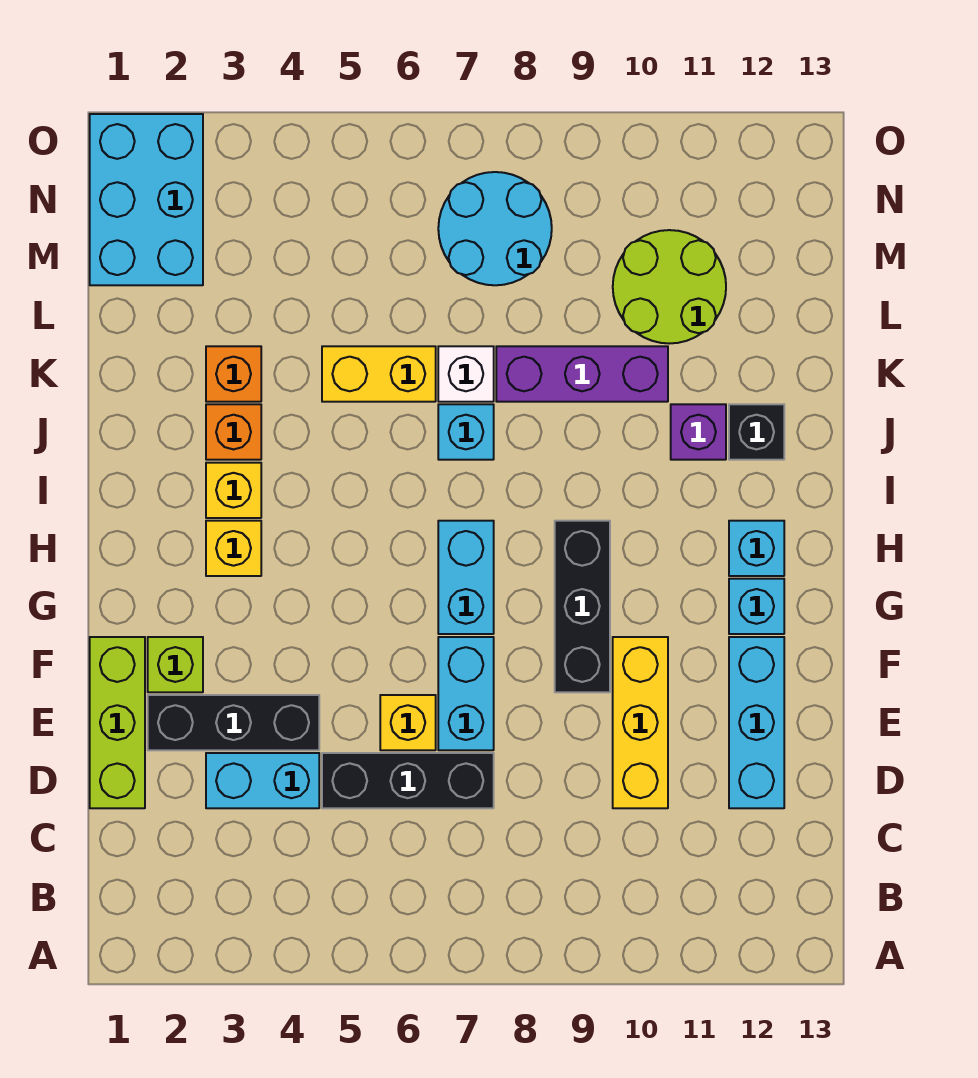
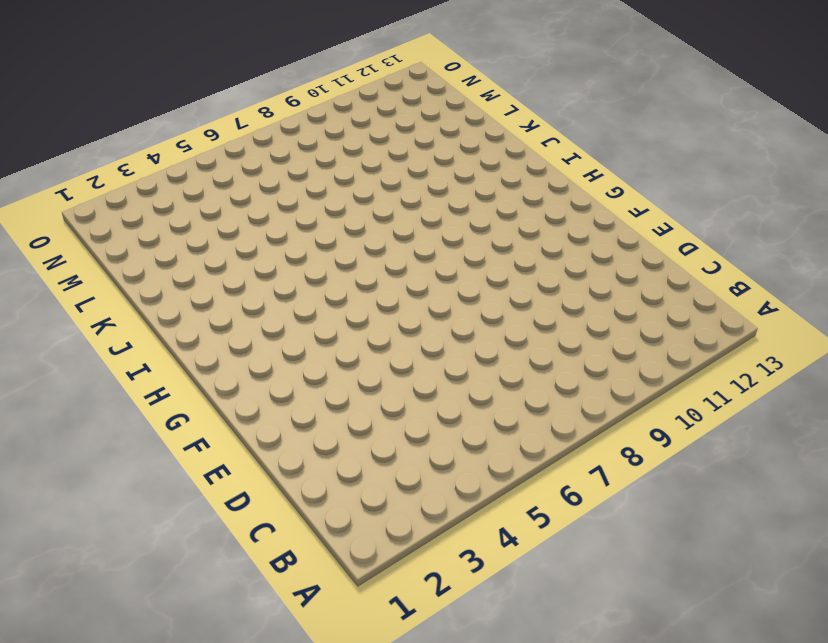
none -> lime brick D1:F1 level 1
none -> cyan brick D3:D4 level 1
none -> black brick D5:D7 level 1

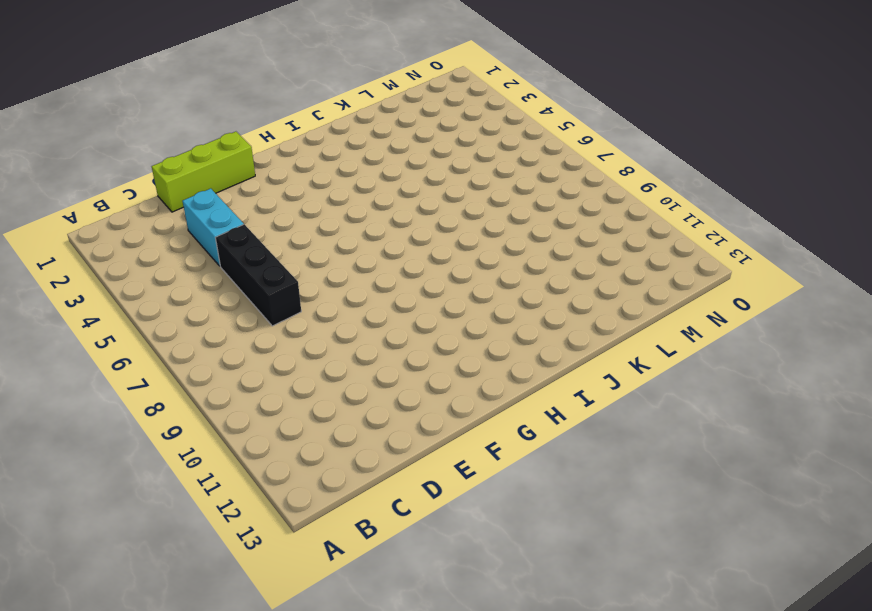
none -> yellow brick D10:F10 level 1
none -> cyan brick D12:F12 level 1
none -> black brick E2:E4 level 1

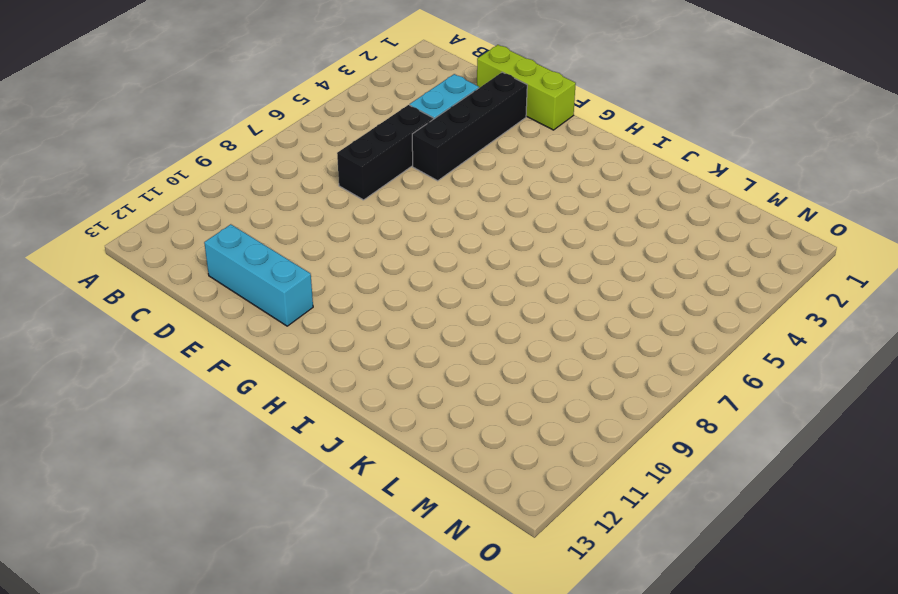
black brick E2:E5 level 1 -> black brick E2:E4 level 1
none -> yellow brick D10:F10 level 1
none -> yellow brick E6 level 1
none -> cyan brick E7:F7 level 1

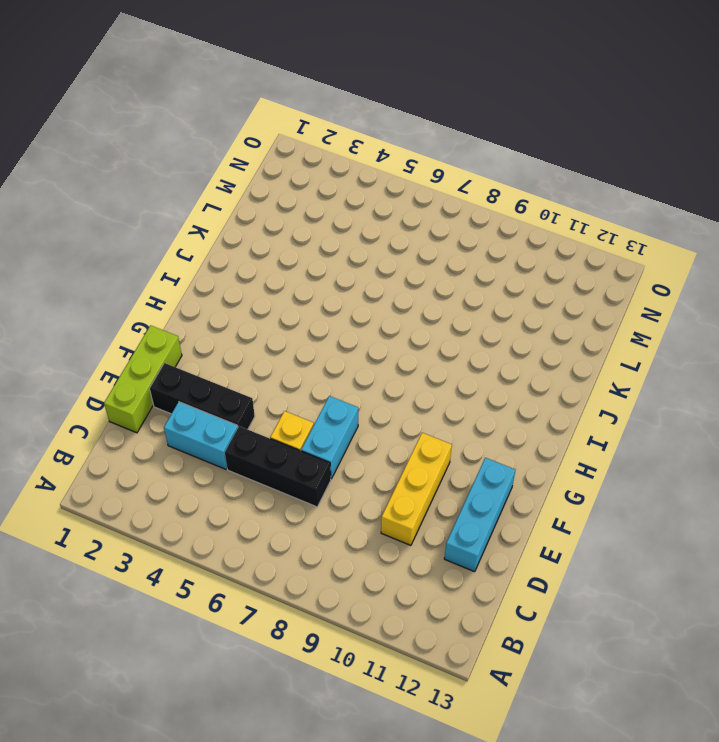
none -> lime brick F2 level 1
none -> black brick F9:H9 level 1
none -> cyan brick G7:H7 level 1

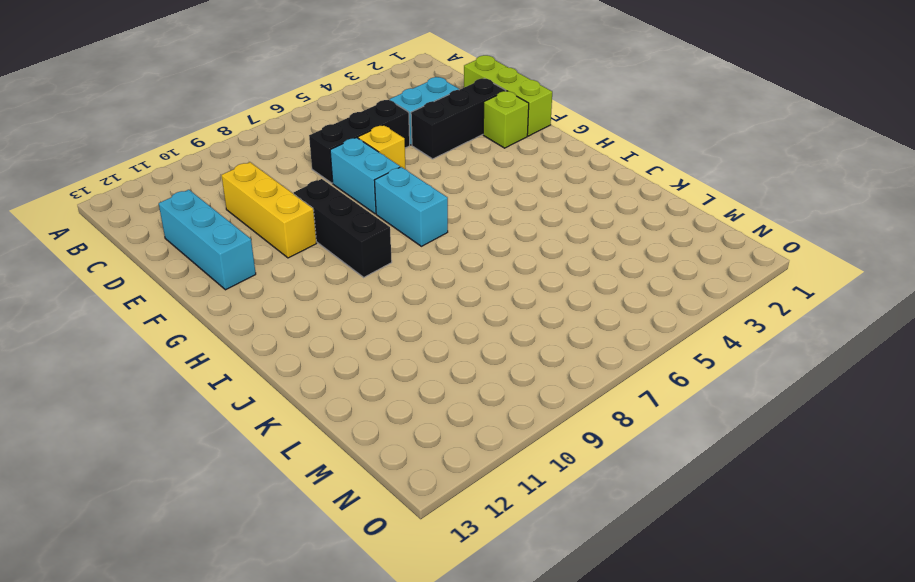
none -> cyan brick G12 level 1
none -> yellow brick H3 level 1
none -> cyan brick H12 level 1

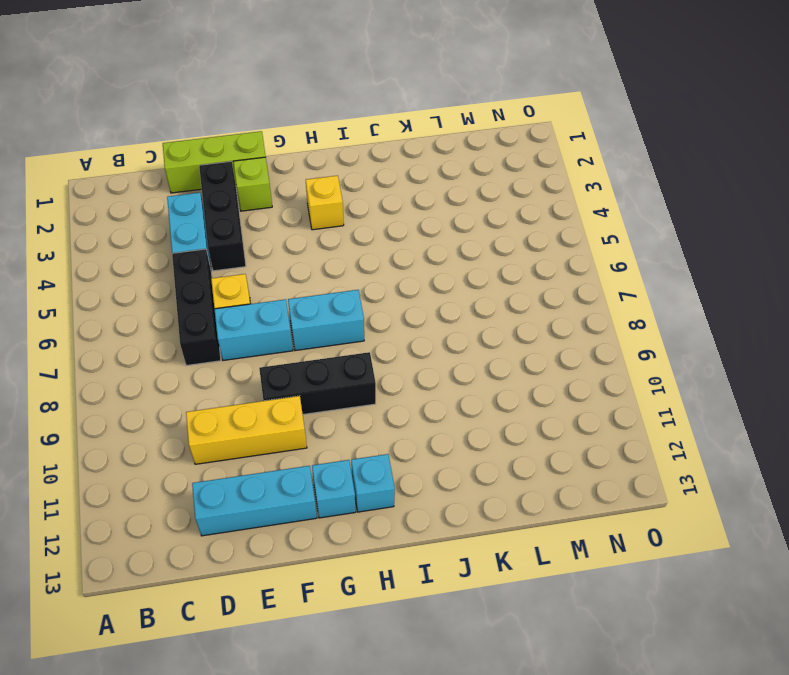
none -> yellow brick I3 level 1
none -> orange brick J3 level 1
none -> cyan brick J7 level 1

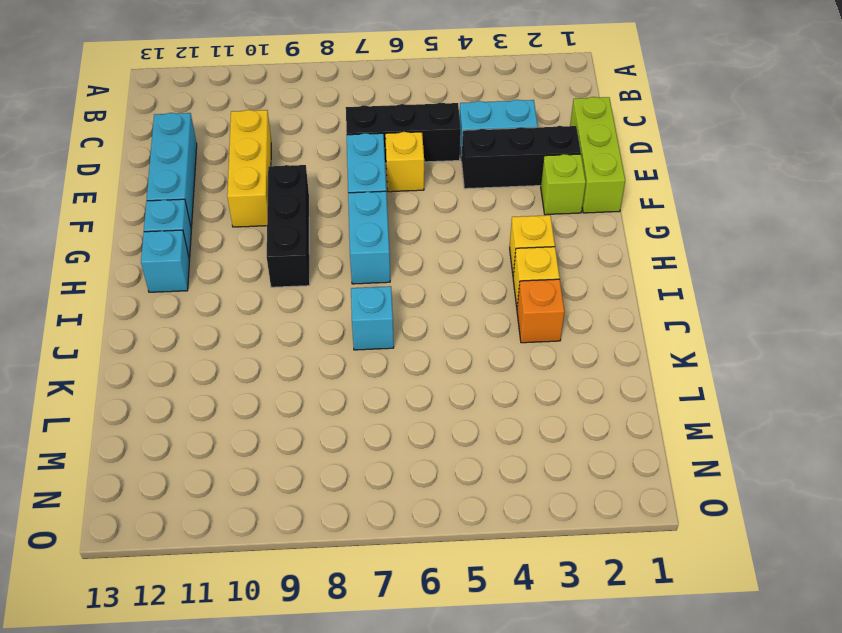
none -> purple brick J11 level 1
none -> black brick J12 level 1
none -> orange brick K3 level 1

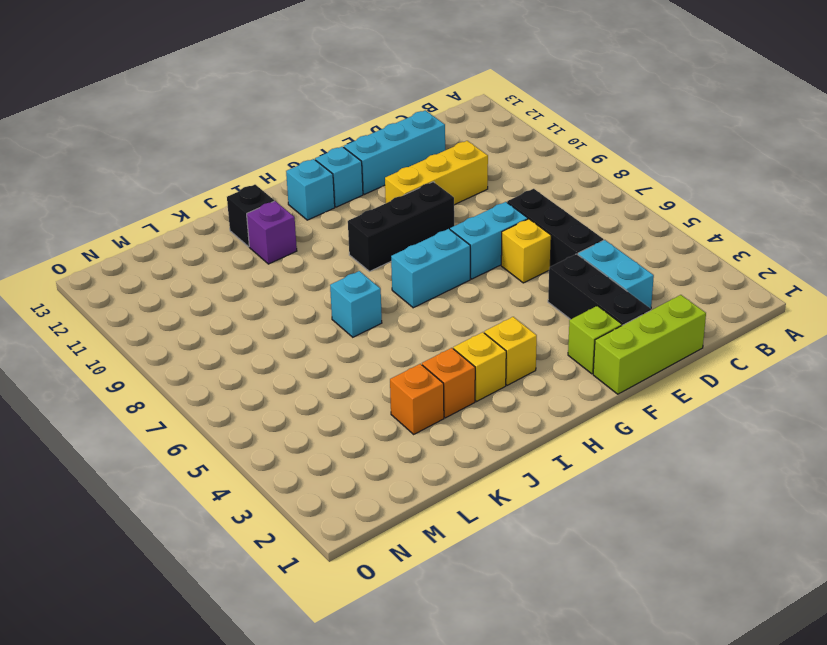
none -> yellow brick K5:K6 level 1
none -> white brick K7 level 1
none -> purple brick K8:K10 level 1

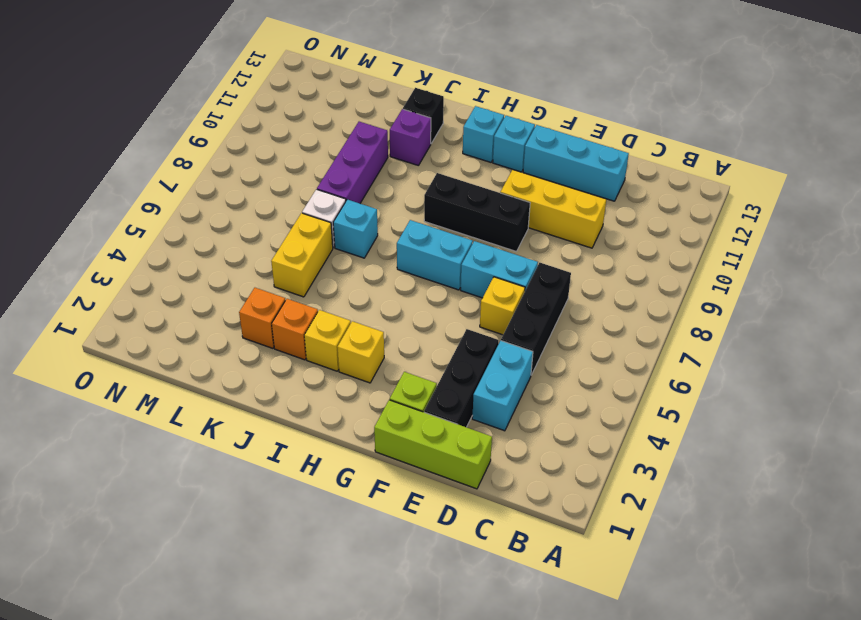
none -> lime round brick L10:M11 level 1
none -> cyan brick M1:O2 level 1
none -> cyan round brick M7:N8 level 1

